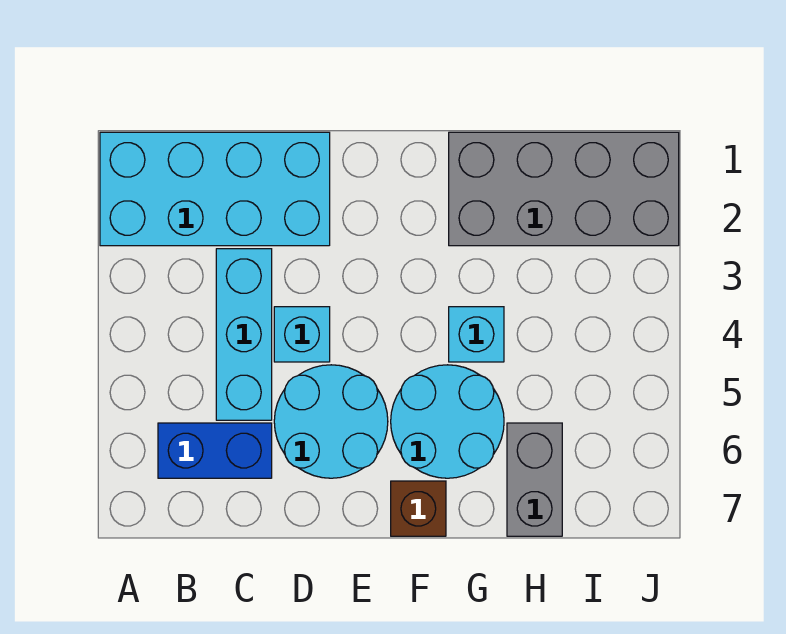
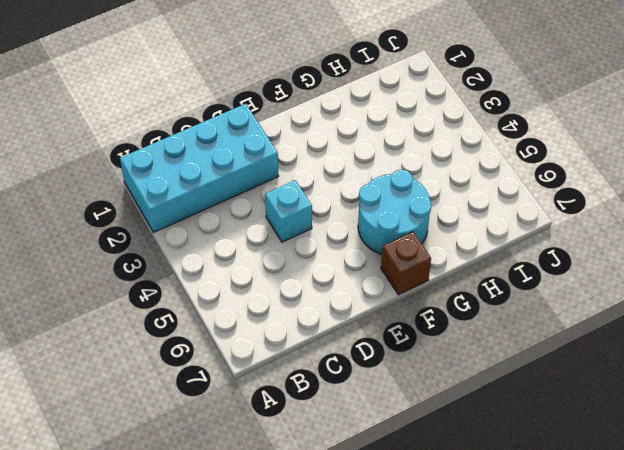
none -> blue brick B6:C6 level 1
none -> cyan brick C3:C5 level 1

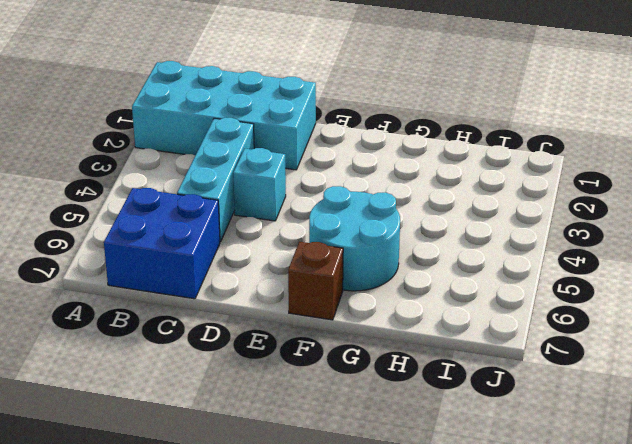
blue brick B6:C7 level 1 -> blue brick B6:C6 level 1
none -> cyan round brick D5:E6 level 1
none -> grey brick G1:J2 level 1

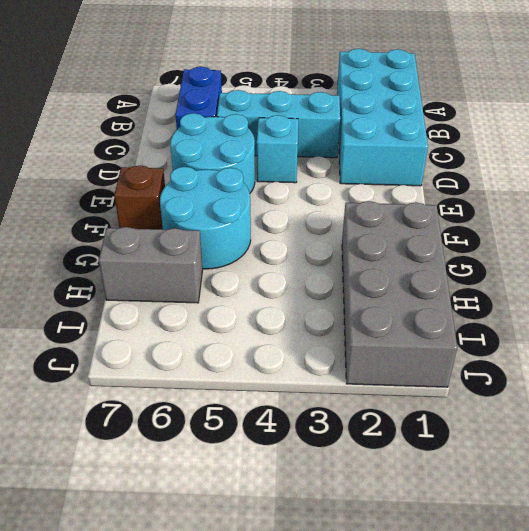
none -> cyan brick G4 level 1

